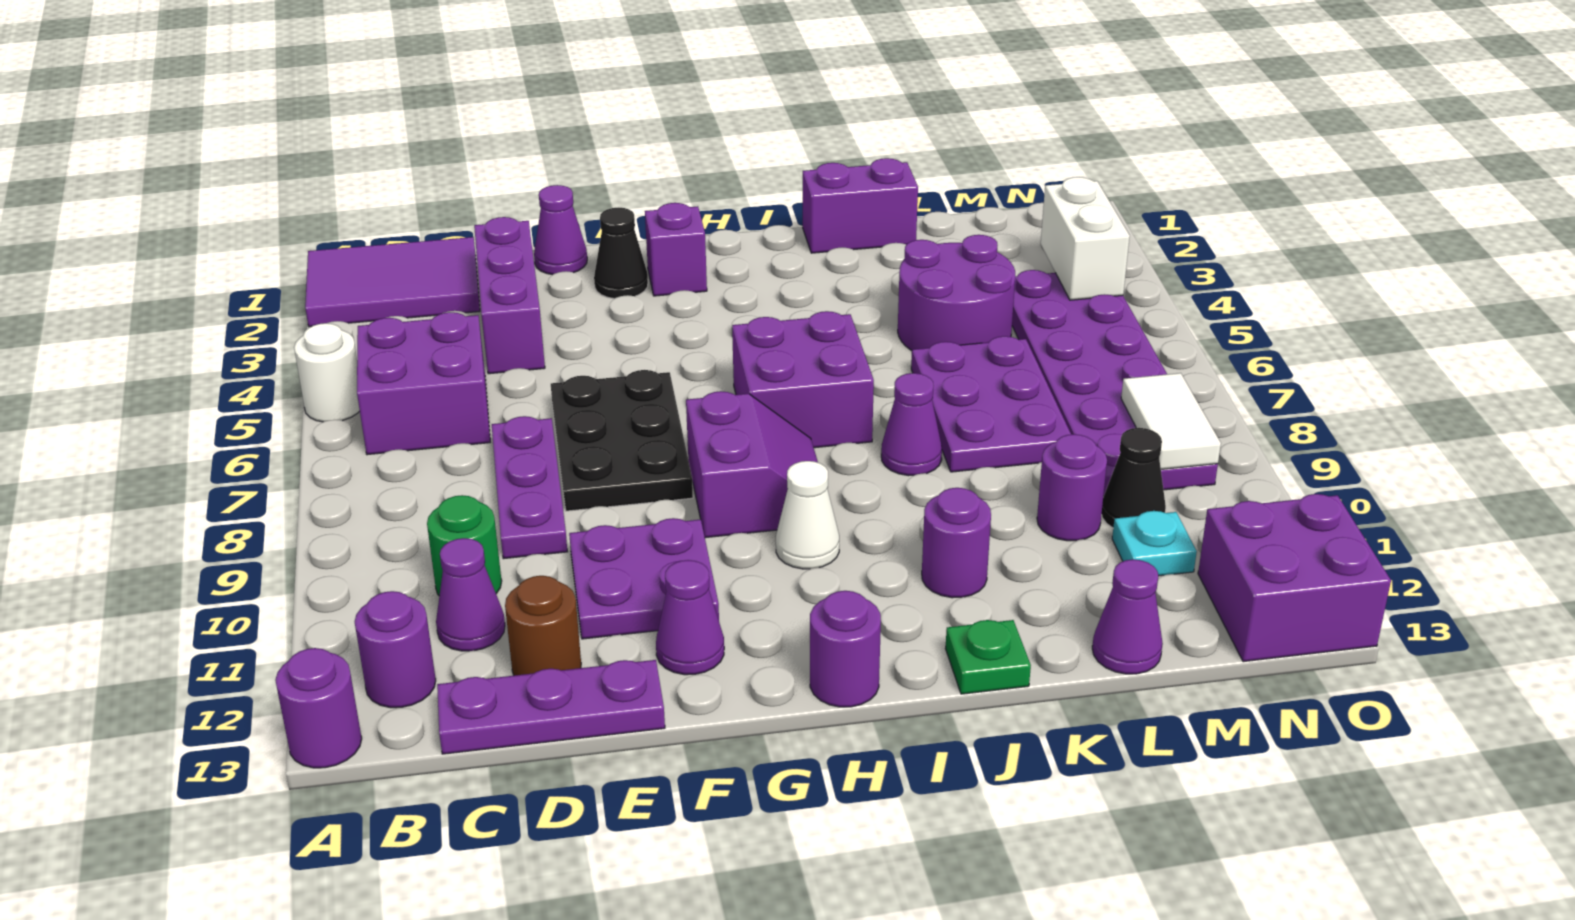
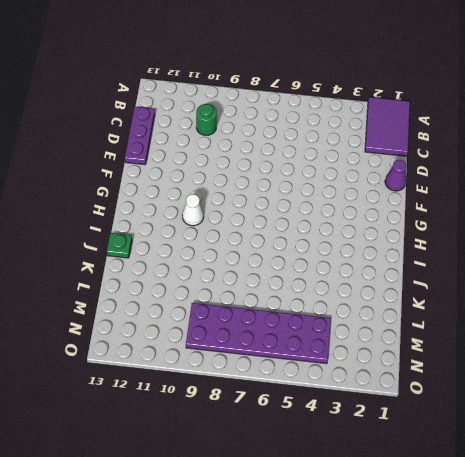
none -> white round brick A5 level 1
none -> purple round brick A13 level 1
none -> purple brick B5:C6 level 1
none -> purple round brick B12 level 1

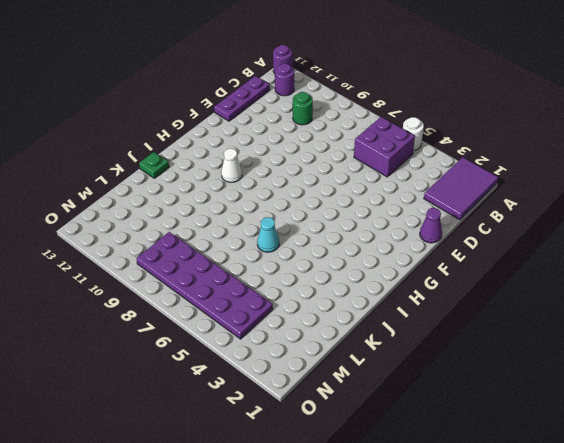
cyan cone J6 level 1 -> none
none -> purple cone C11 level 1
none -> purple brick D2:D4 level 1
none -> purple plate D7:D9 level 1
none -> brown round brick D12 level 1

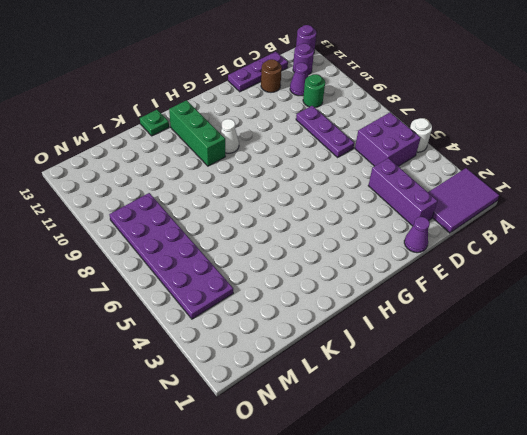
green brick I10:I12 level 1 -> none
none -> black plate E6:F8 level 1
none -> purple plate E10:F11 level 1
none -> black cone F2 level 1
none -> purple cone F12 level 1

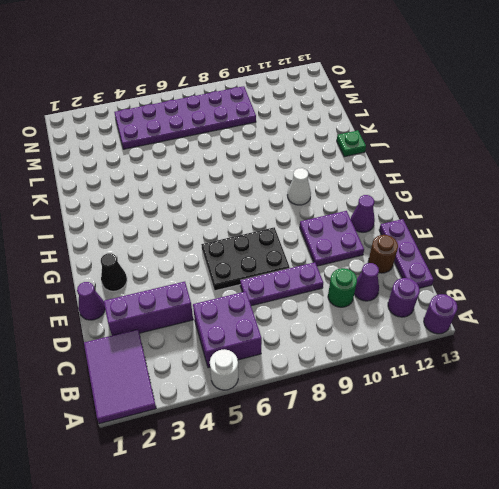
none -> purple brick G2 level 1
none -> purple slope G8:H9 level 1 top G
none -> purple brick H6:I7 level 1
none -> purple round brick H13 level 1

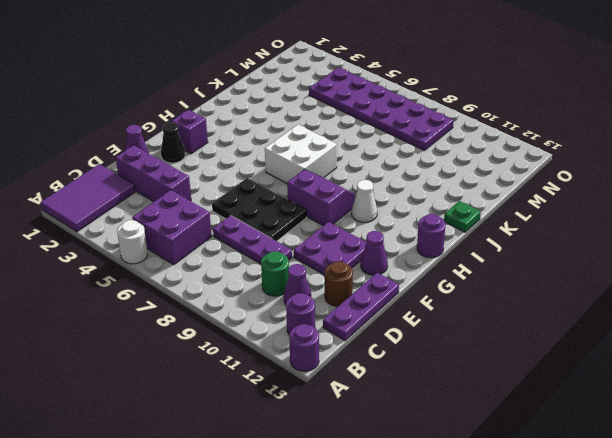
white brick H6:I7 level 1 -> purple brick H6:I7 level 1
none -> purple brick J1:K1 level 1
none -> purple cone J8 level 1
none -> purple round brick J11 level 1
none -> purple round brick K4:L5 level 1

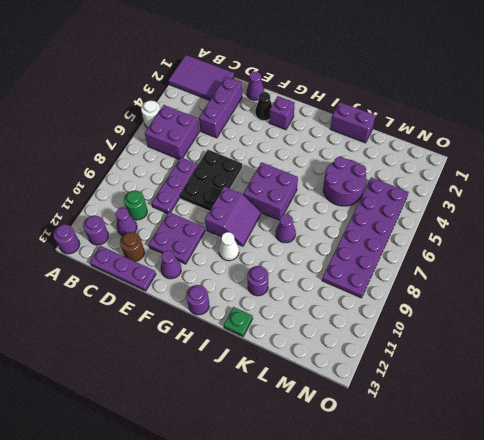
none -> purple plate K6:L8 level 1
none -> purple round brick L10 level 1
none -> purple cone L13 level 1
none -> black cone M10 level 1

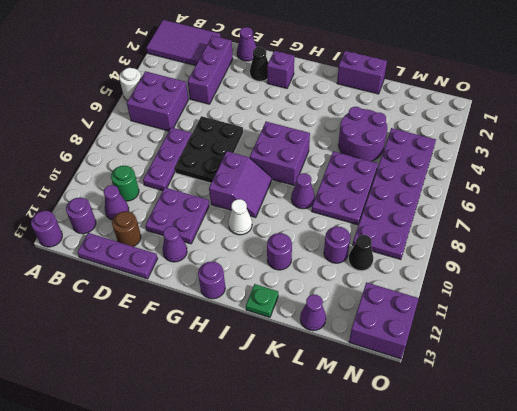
none -> cyan plate M11 level 1
none -> white brick N3:N4 level 2
none -> white tile N8:N9 level 2

